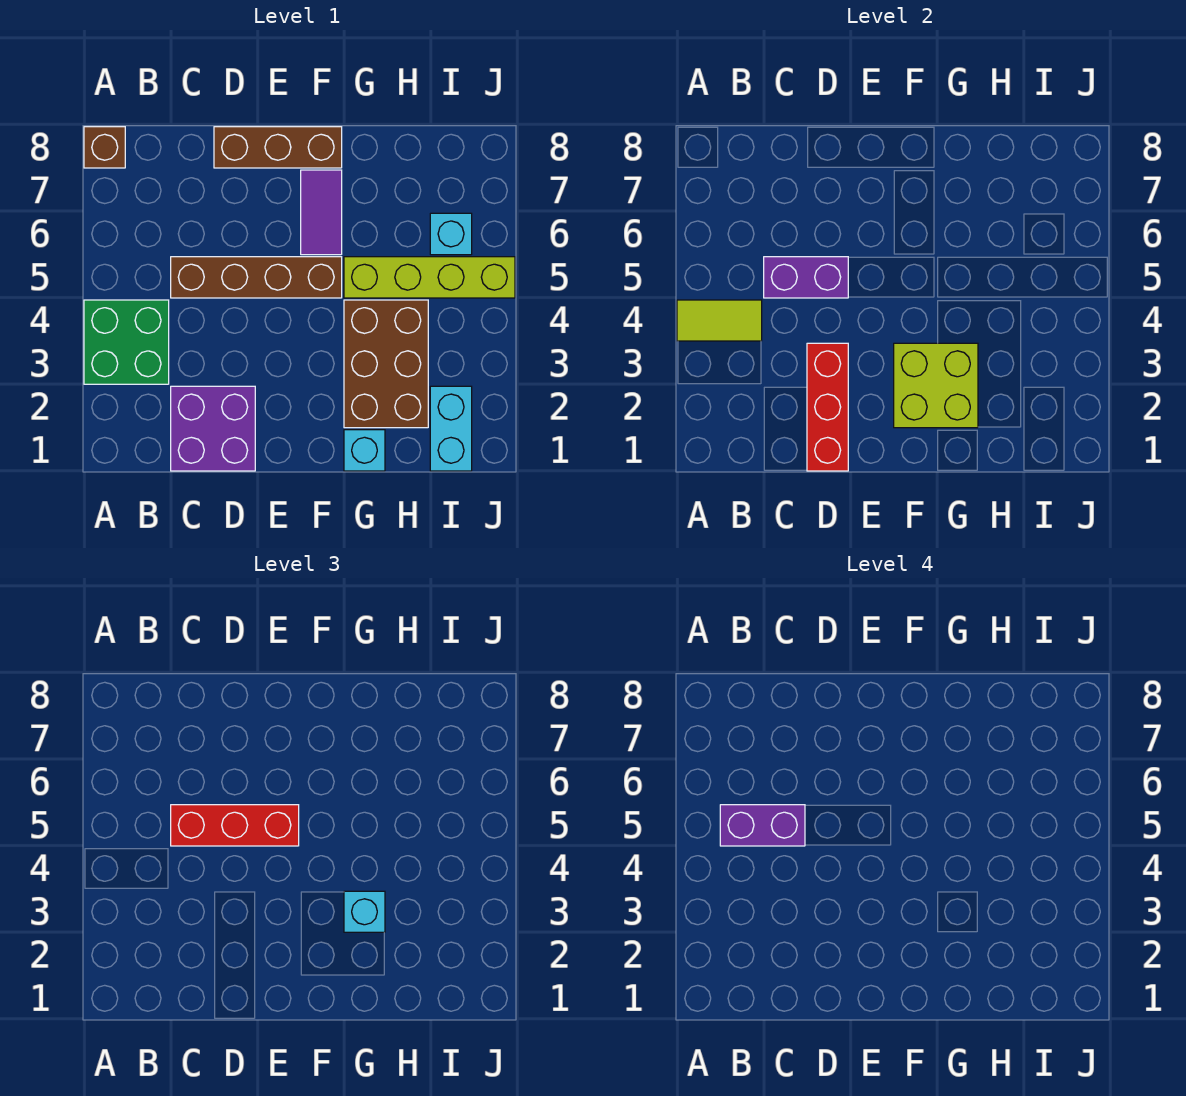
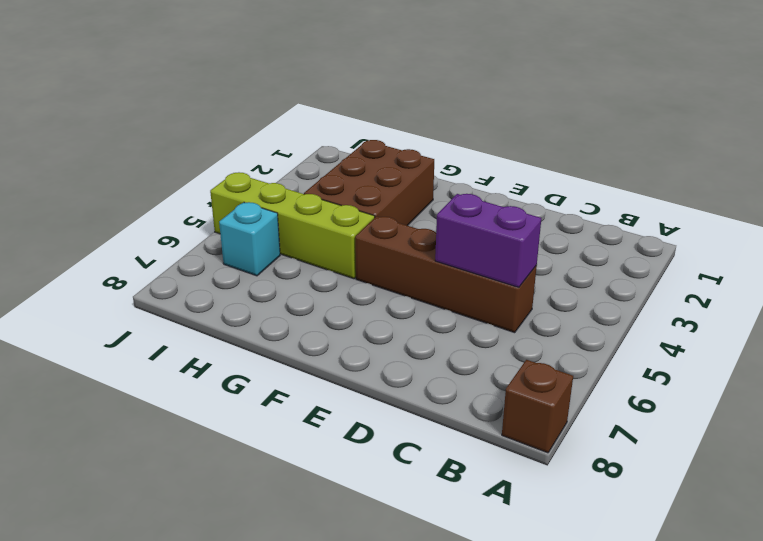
none -> green brick A3:B4 level 1
none -> purple brick C1:D2 level 1
none -> brown brick D8:F8 level 1

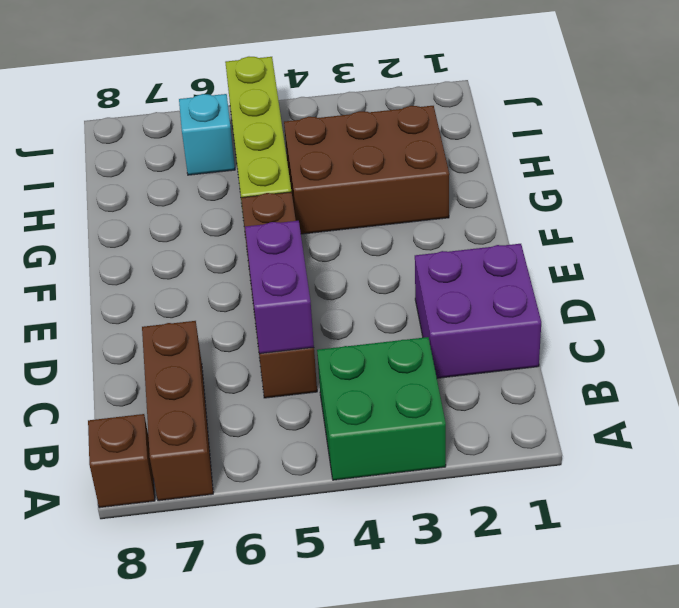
brown brick A7:C7 level 1 -> brown brick D8:F8 level 1
none -> purple tile F6:F7 level 1
none -> cyan brick G1 level 1
none -> cyan brick I1:I2 level 1

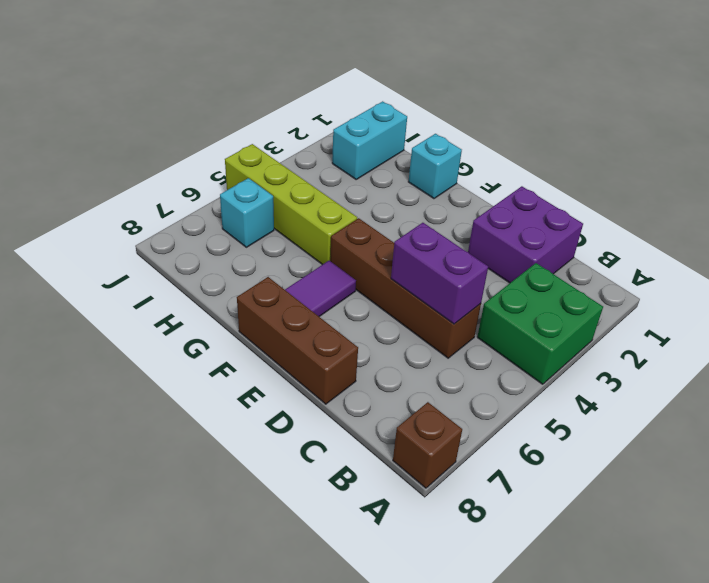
none -> brown brick G2:H4 level 1
none -> lime tile A4:B4 level 2
none -> red brick D1:D3 level 2

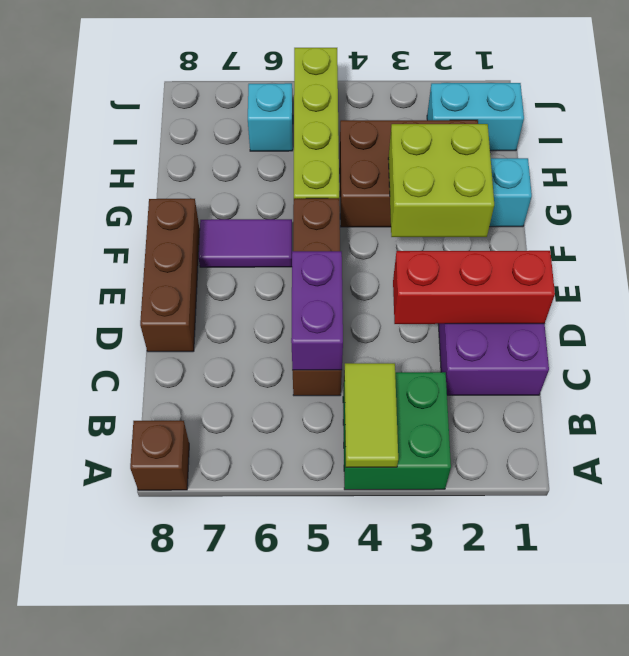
none -> red brick C5:E5 level 3
none -> cyan brick G3 level 3
none -> purple brick B5:C5 level 4

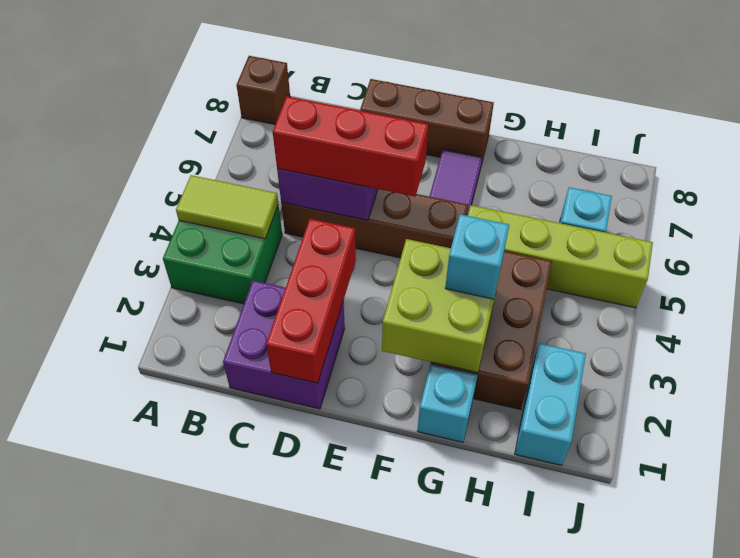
none -> purple brick B5:C5 level 4

